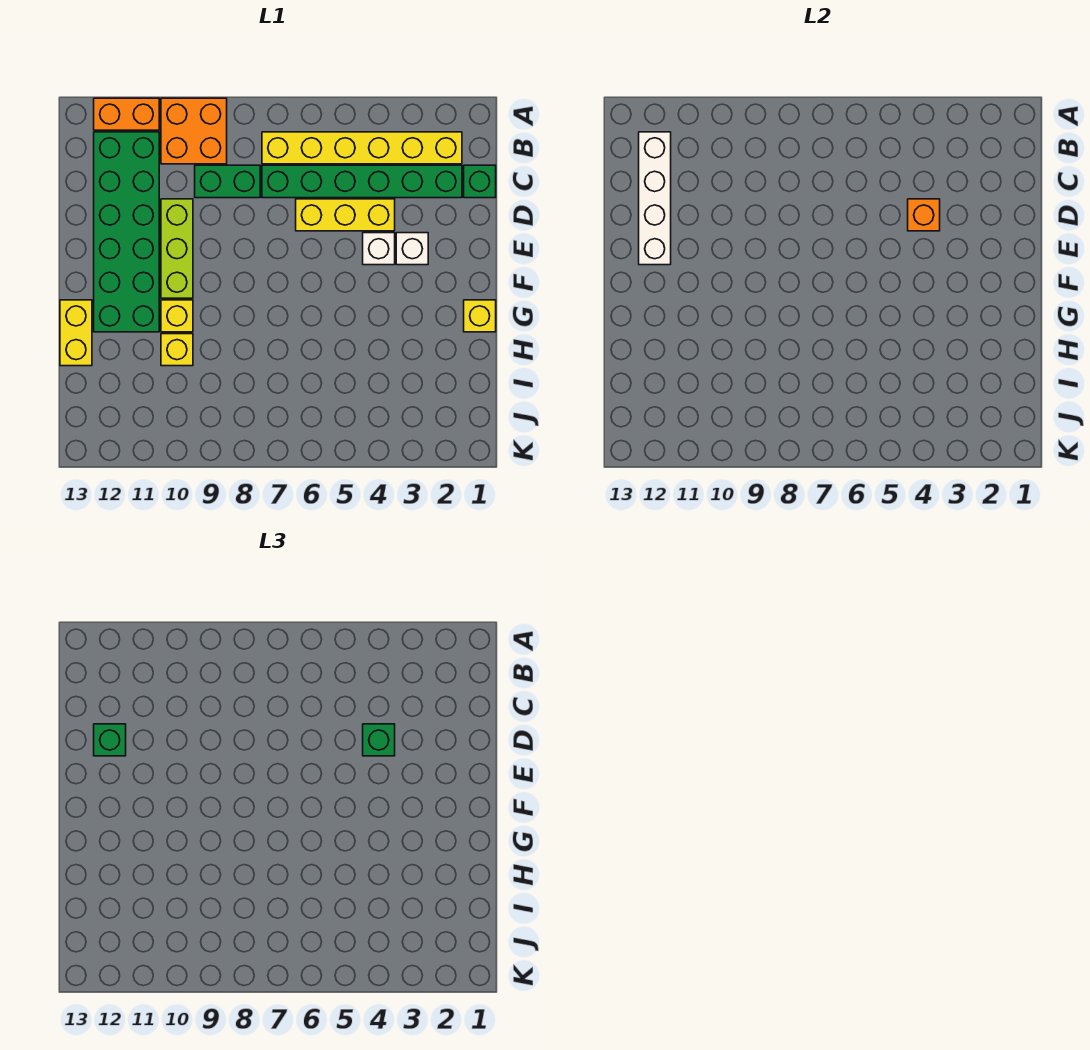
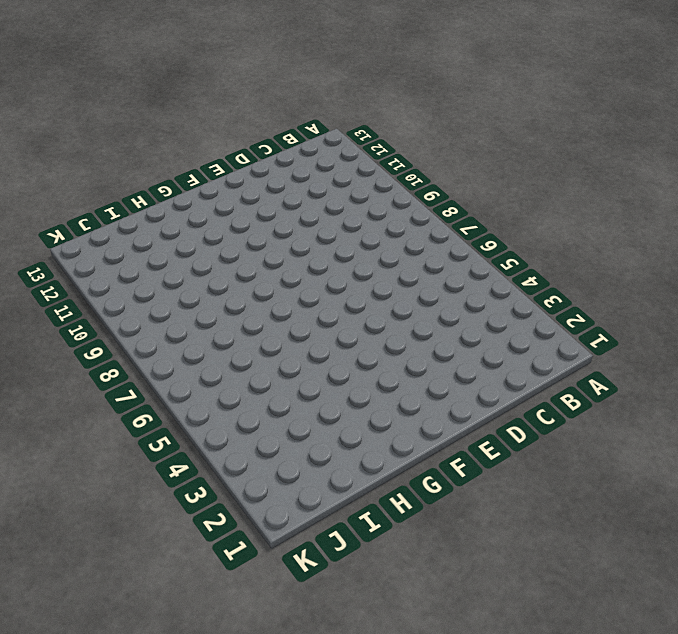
none -> orange brick A9:B10 level 1
none -> orange brick A11:A12 level 1
none -> yellow brick B2:B7 level 1

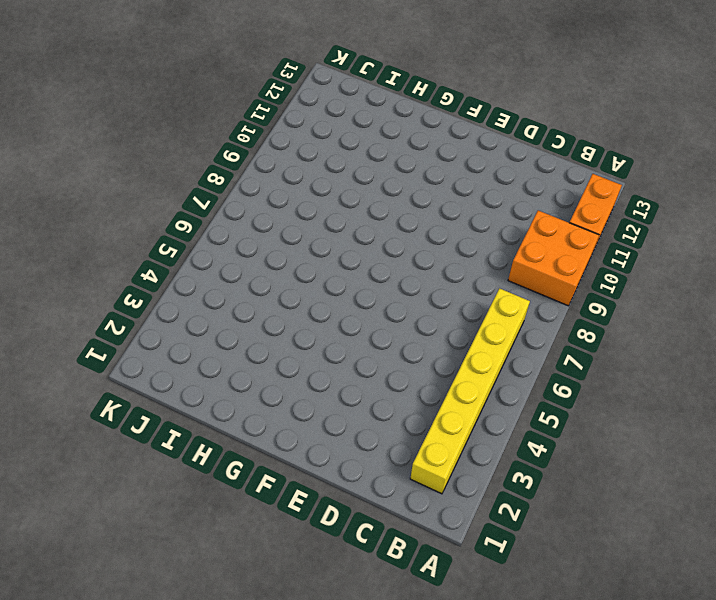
none -> green brick B11:G12 level 1
none -> green brick C1 level 1
none -> green brick C2:C7 level 1

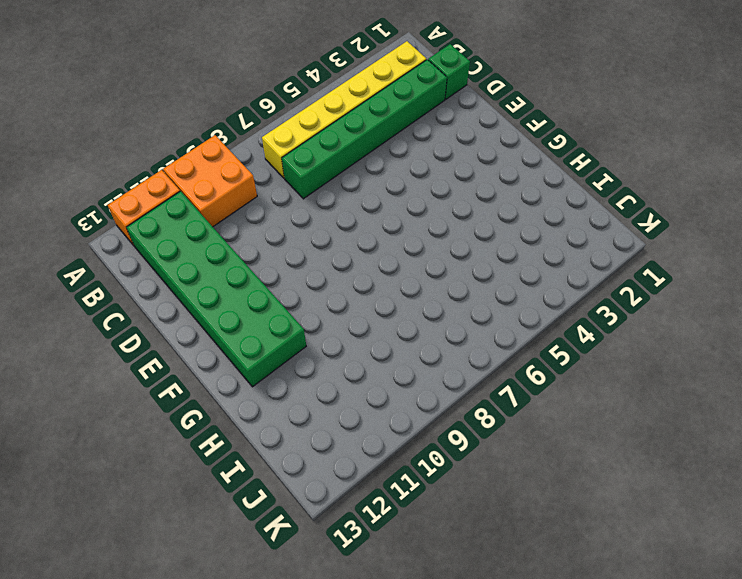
none -> green brick C8:C9 level 1
none -> yellow brick D4:D6 level 1
none -> lime brick D10:F10 level 1

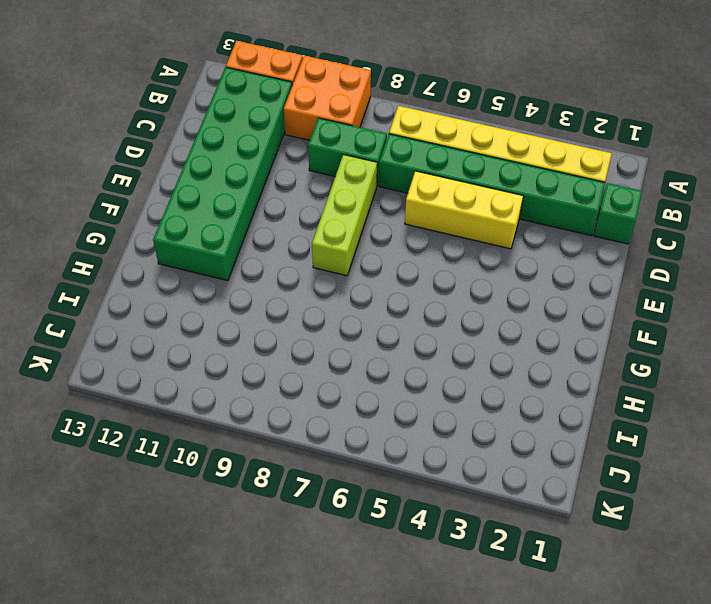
lime brick D8:F8 level 1 -> lime brick D10:F10 level 1
none -> white brick E3 level 1
none -> white brick E4 level 1
none -> yellow brick G1 level 1

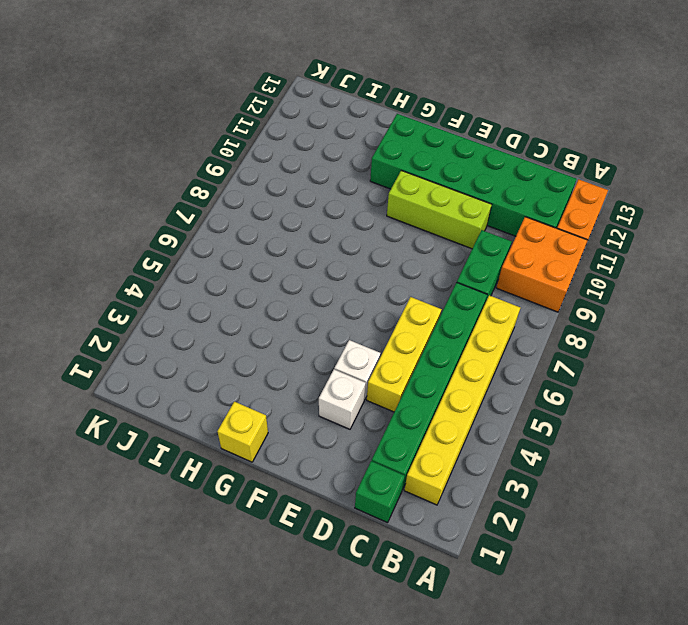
none -> yellow brick G10 level 1
none -> yellow brick G13:H13 level 1
none -> yellow brick H10 level 1

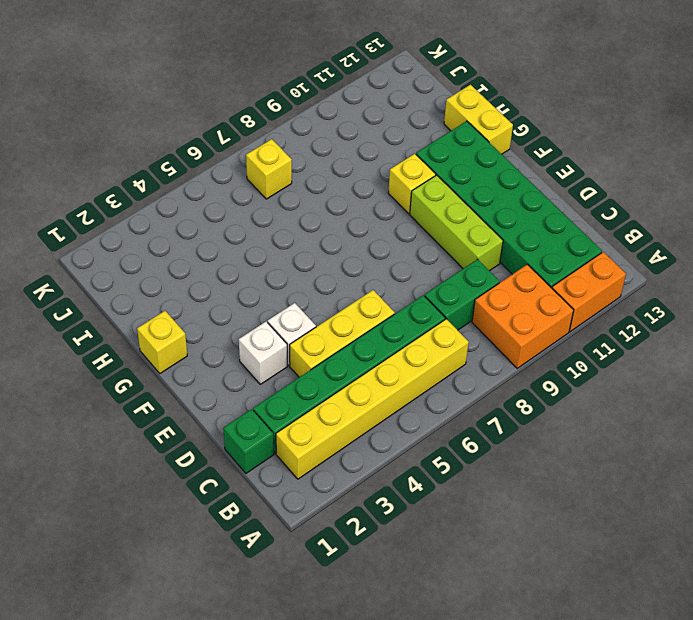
yellow brick J7 level 1 -> yellow brick H10 level 1
none -> white brick B12:E12 level 2
none -> orange brick D4 level 2
none -> green brick D4 level 3

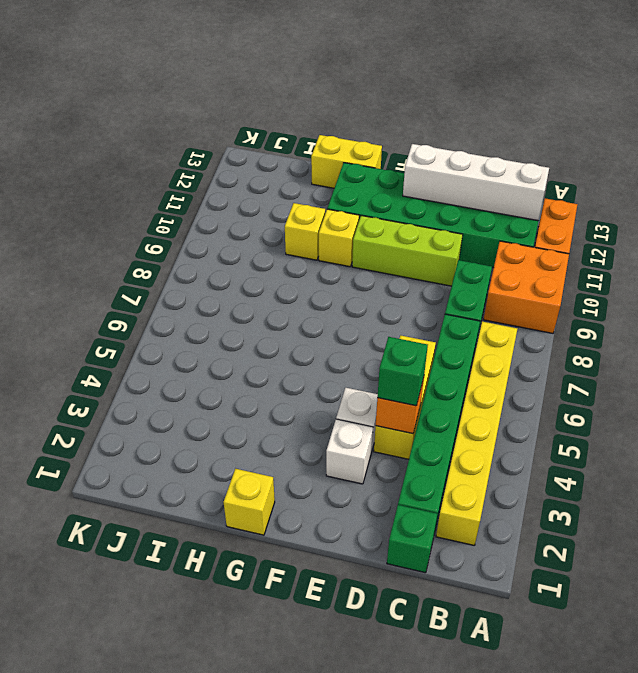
none -> green brick D12 level 3

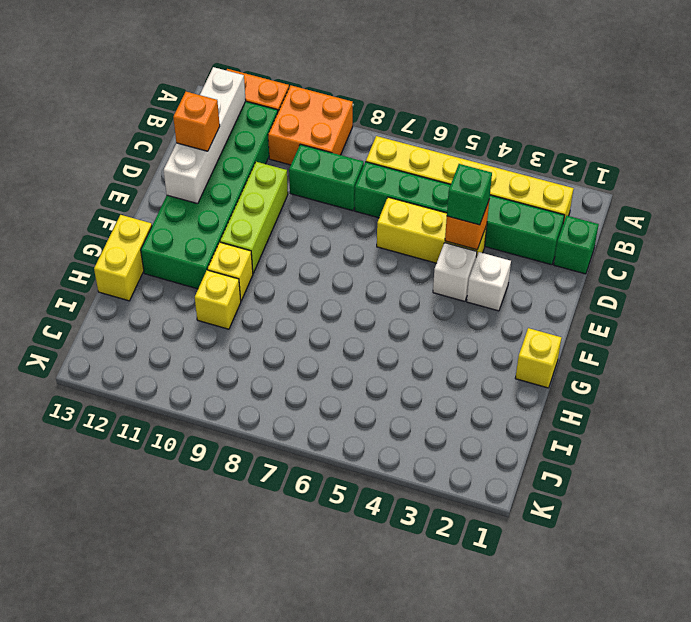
orange brick D12 level 3 -> green brick D12 level 3

